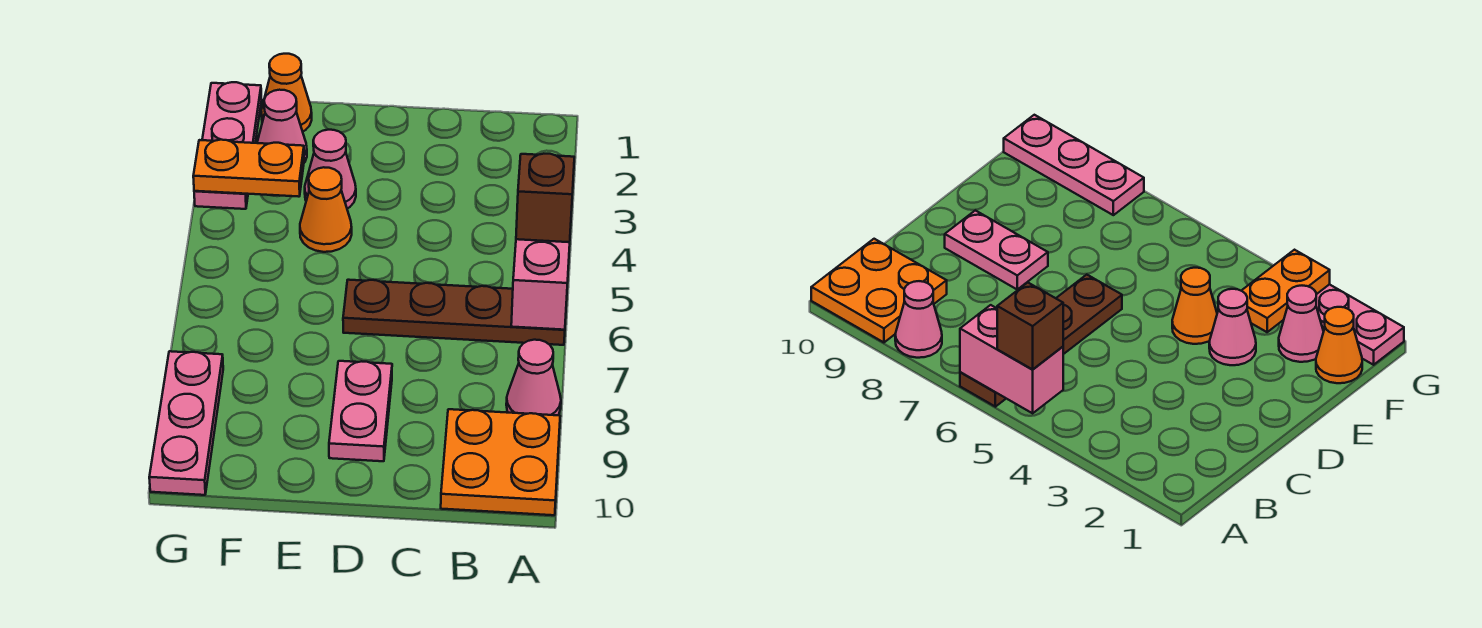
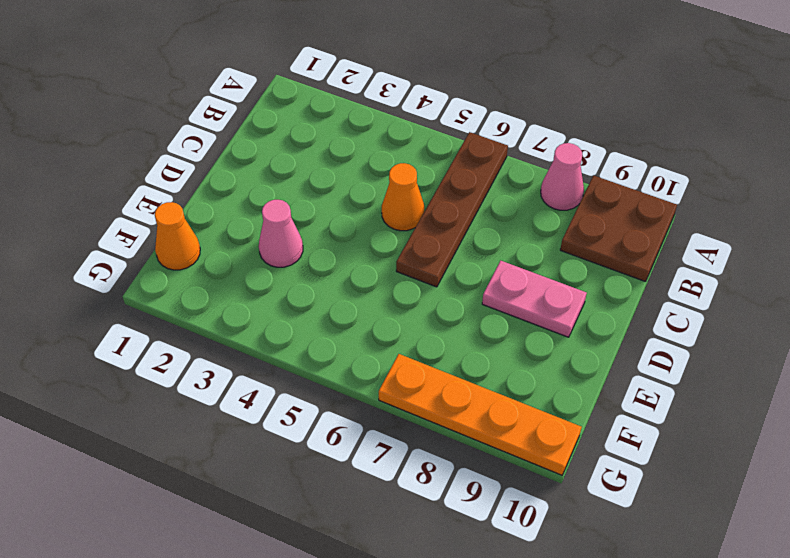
brown plate A9:B10 level 1 -> orange plate A9:B10 level 1
orange cone C5 level 1 -> orange cone E4 level 1
orange plate G7:G10 level 1 -> pink plate G8:G10 level 1
none -> pink cone F2 level 1
none -> pink plate G1:G3 level 1
none -> pink brick A5:A6 level 2

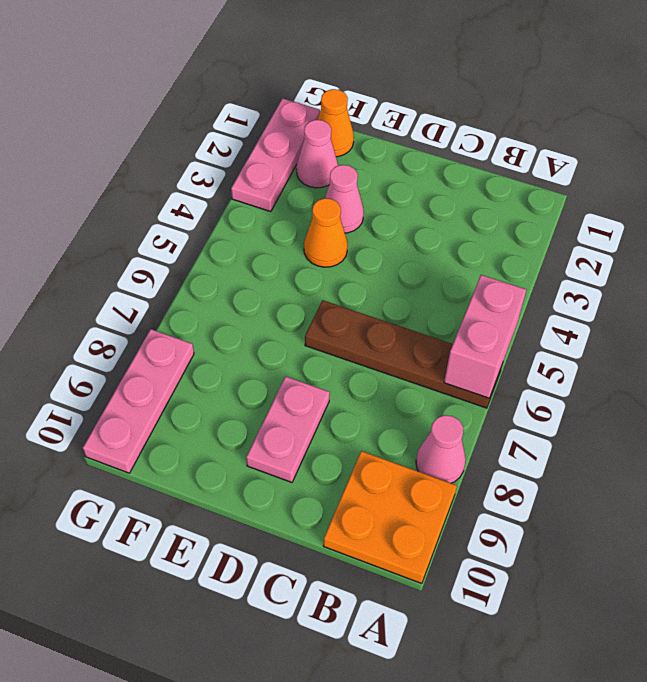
none -> orange plate F3:G3 level 2
none -> brown brick A5 level 3

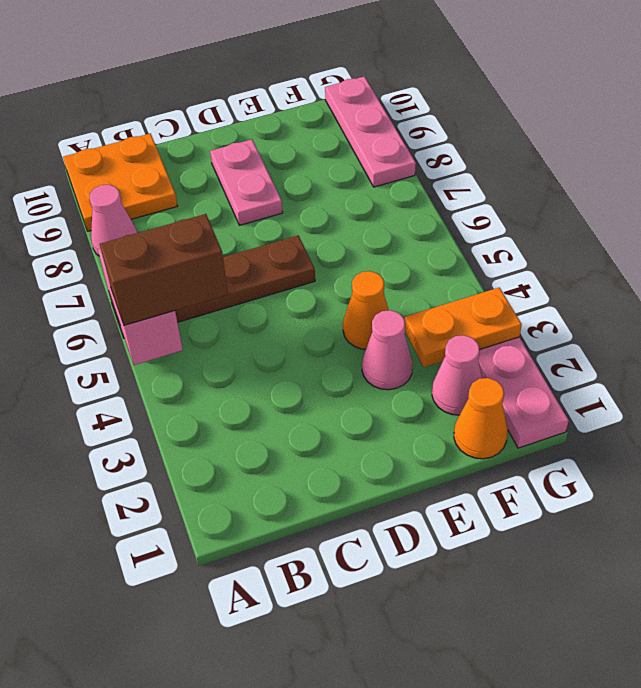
brown brick A5:B5 level 3 -> brown brick A5 level 3

